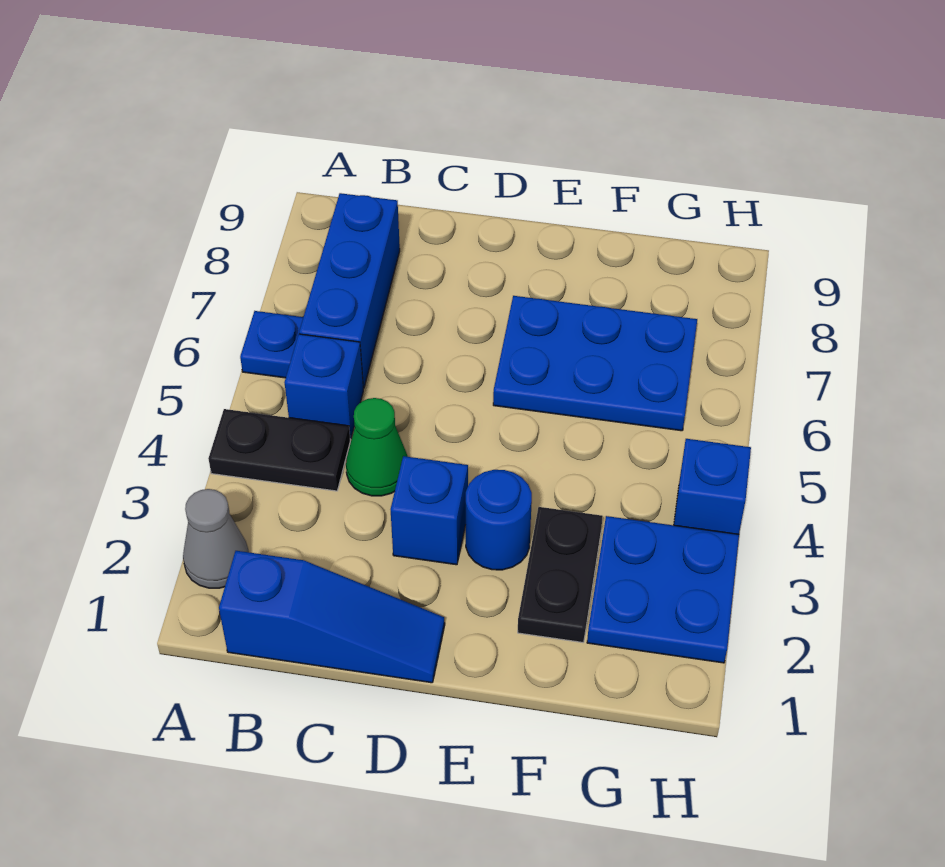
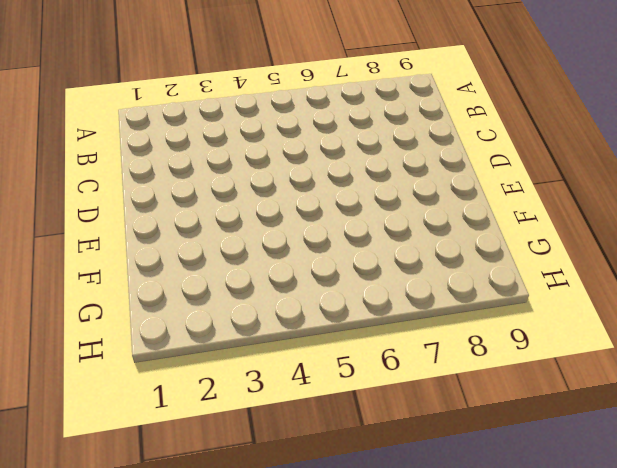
none -> grey cone A2 level 1
none -> black plate A4:B4 level 1
none -> blue plate A6 level 1

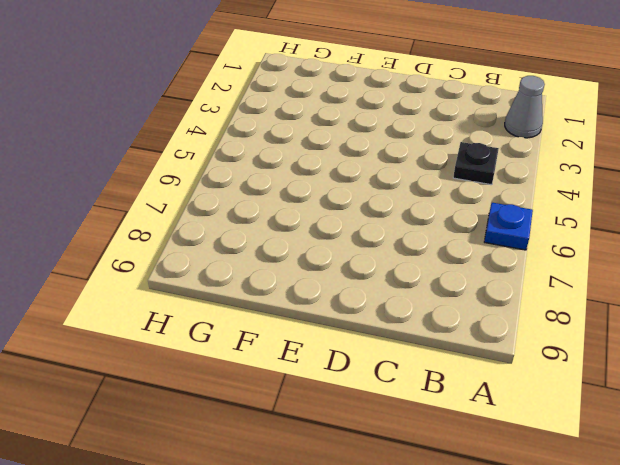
black plate B4 level 1 -> black plate A4:B4 level 1
none -> blue slope B1:D1 level 1 top B
none -> blue brick B5 level 1
none -> blue brick B6:B8 level 1

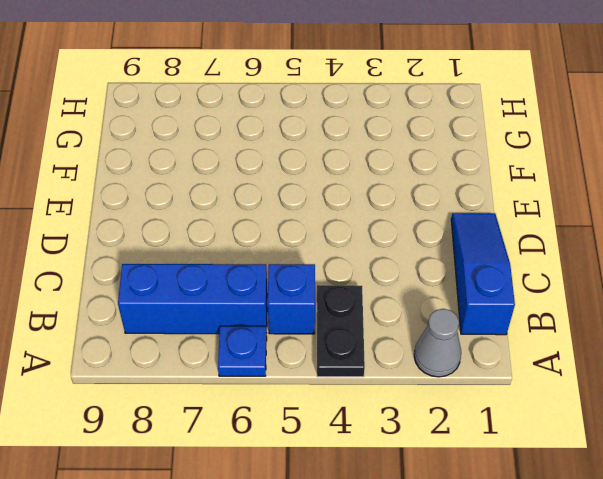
none -> green cone C4 level 1
none -> blue brick D3 level 1
none -> blue round brick E3 level 1

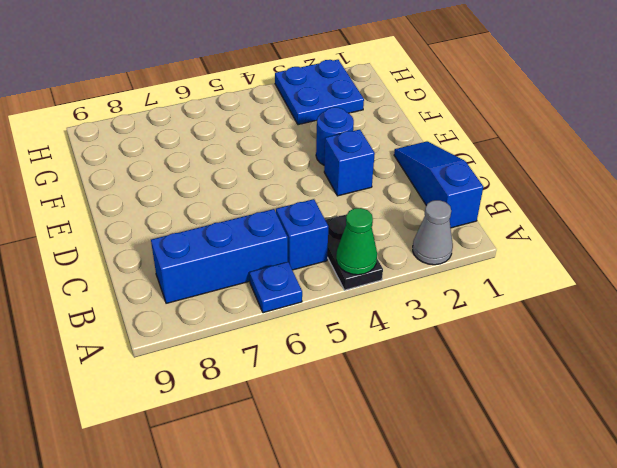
green cone A4 level 2 -> green cone C4 level 1
none -> blue plate E6:G7 level 1
none -> black plate F2:F3 level 1
none -> blue brick H4 level 1

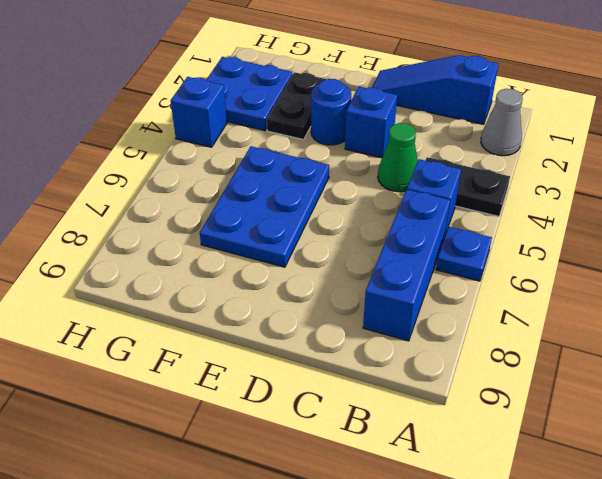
blue plate E5:F7 level 1 -> blue plate E6:G7 level 1

